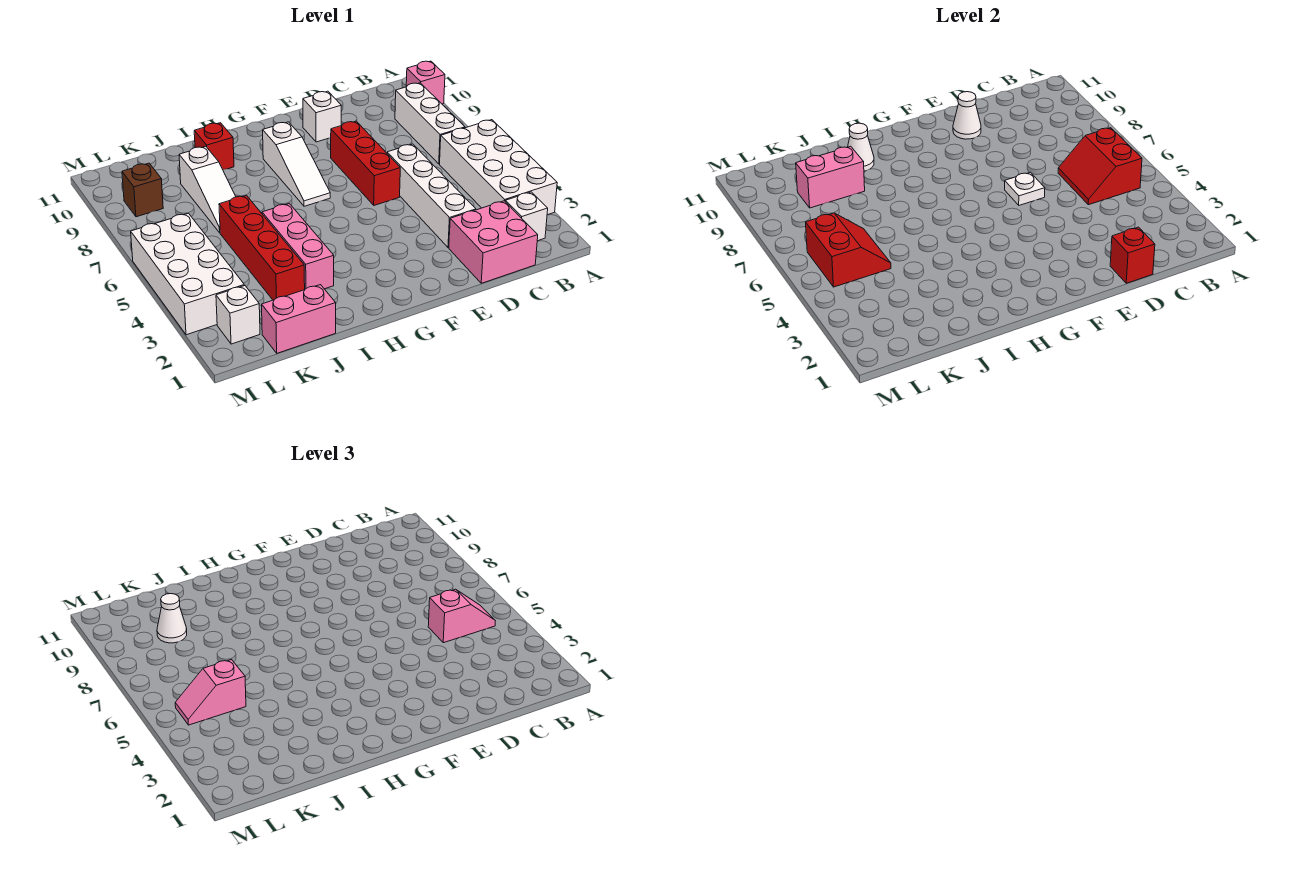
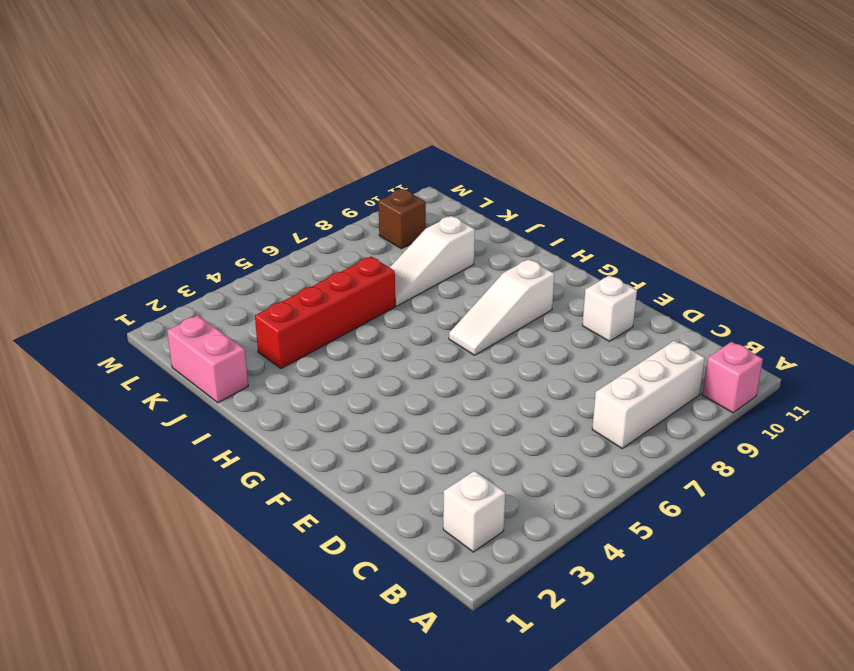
none -> white brick A3:B6 level 1
none -> pink brick C1:D2 level 1
none -> white brick D3:D6 level 1

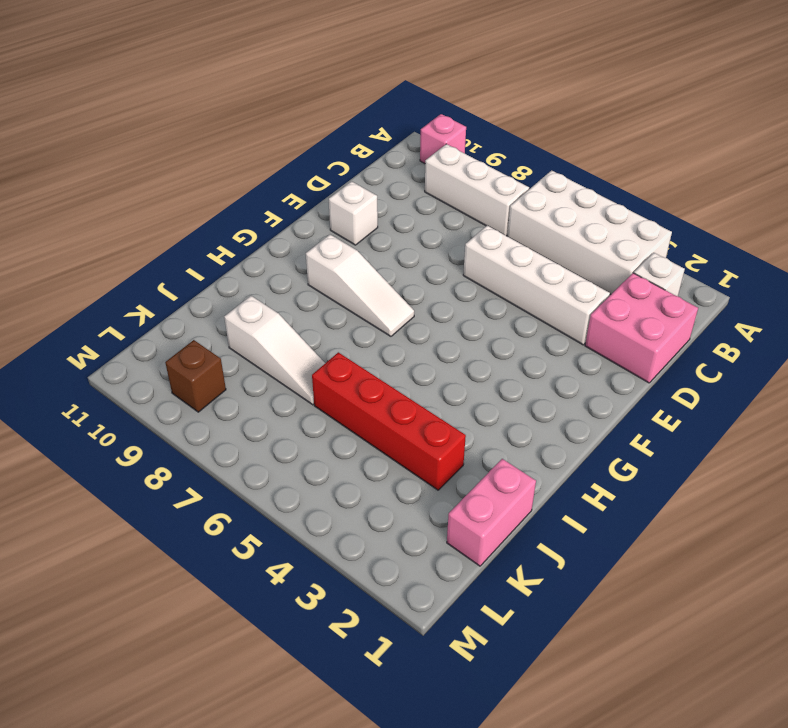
none -> red brick E6:E8 level 1
none -> pink brick I3:I5 level 1
none -> red brick I10 level 1

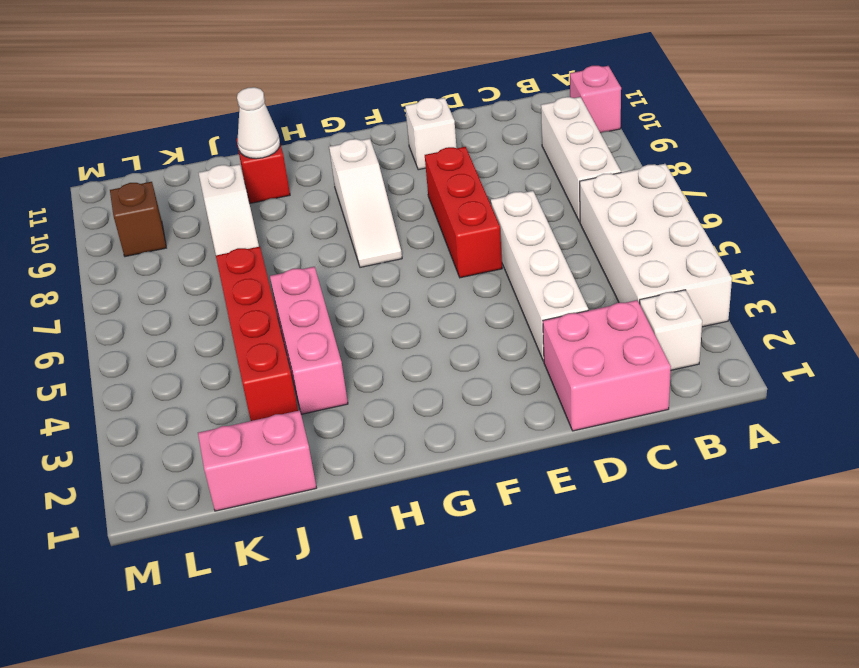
none -> white brick L2 level 1
none -> white brick L3:M6 level 1
none -> red slope B5:C6 level 2 top B

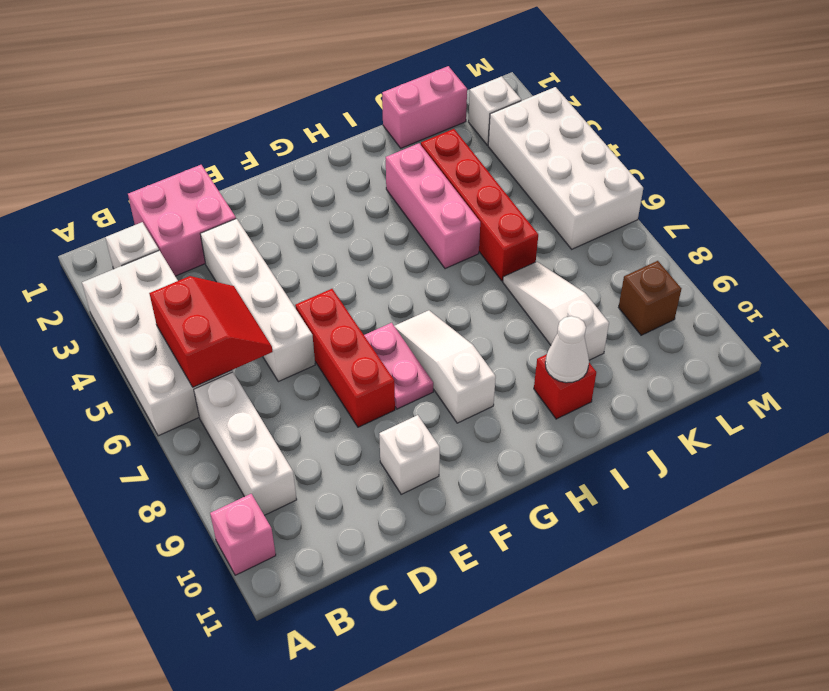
pink plate F7:F8 level 1 -> none
none -> red brick D1 level 2
none -> white plate E6 level 2
none -> white cone E10 level 2

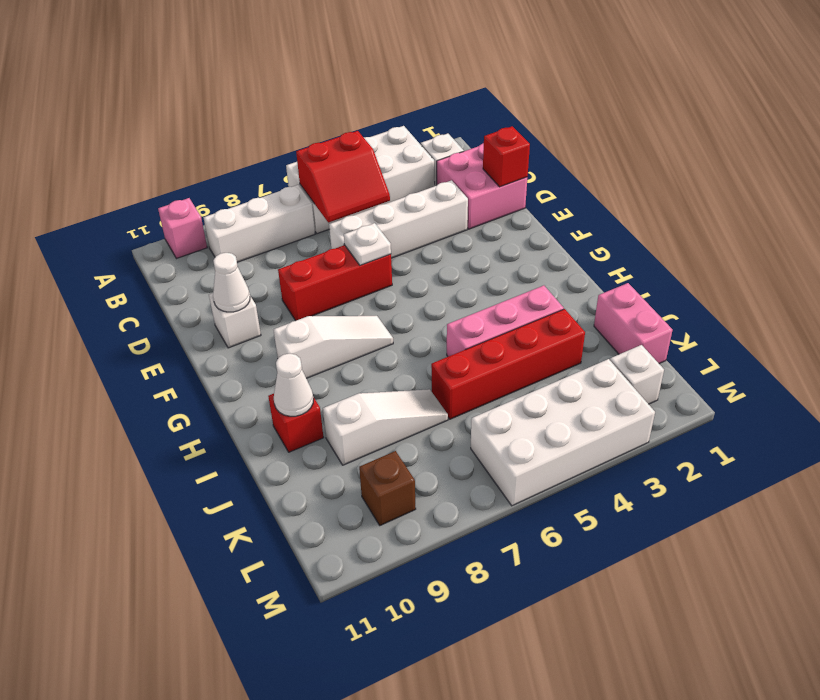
none -> pink brick J9:K9 level 2
none -> red slope K5:L6 level 2 top L
none -> pink slope B5:C5 level 3 top C

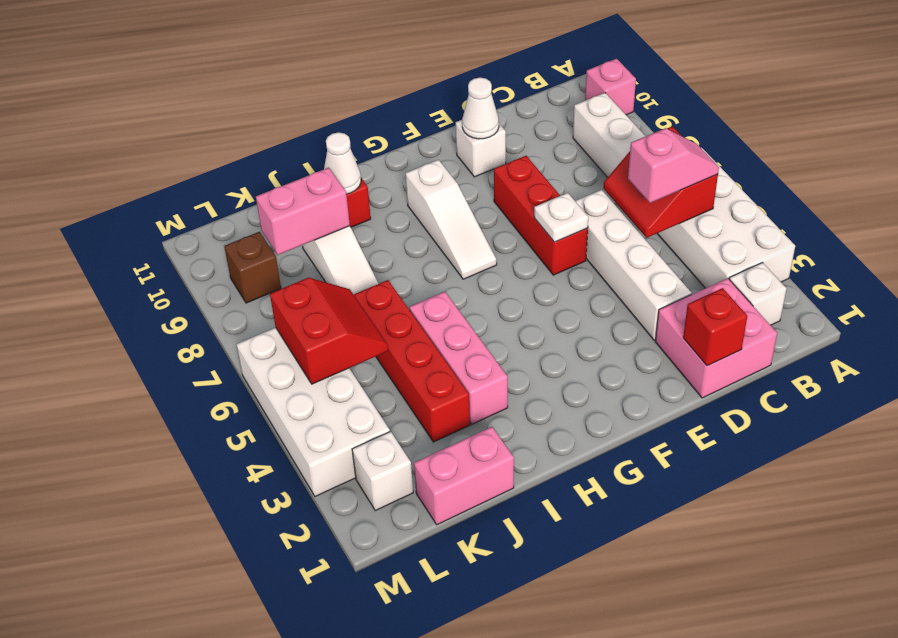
none -> pink slope K5:L5 level 3 top K
none -> white cone K9 level 3

